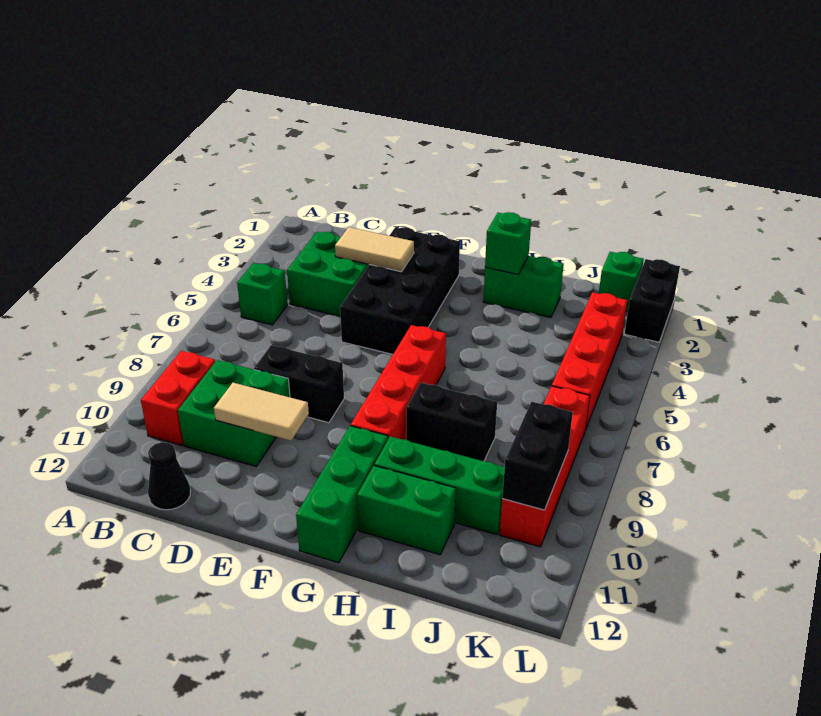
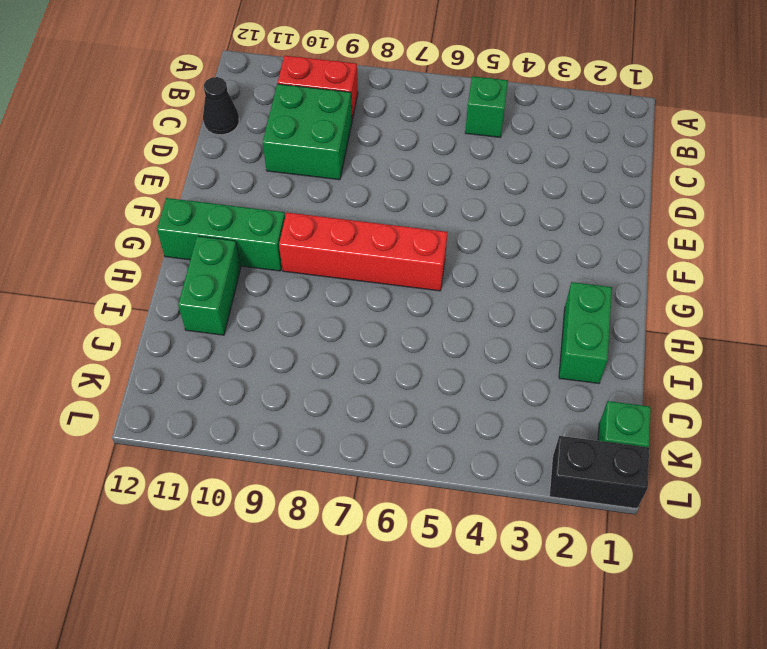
none -> green brick C3:D4 level 1
none -> black brick D8:E8 level 1
none -> black brick E2:F5 level 1

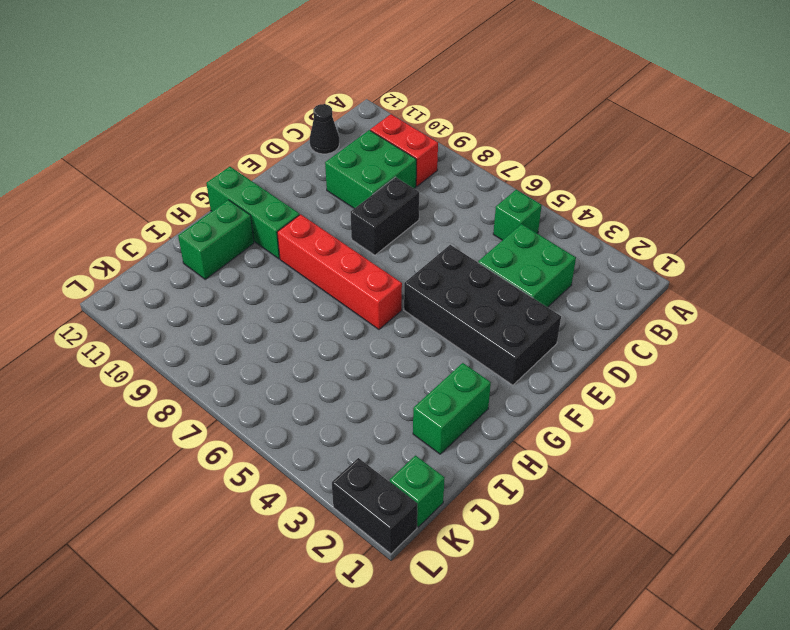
none -> black brick H8:I8 level 1
none -> green brick H10:J10 level 1
none -> red brick K3:K6 level 1

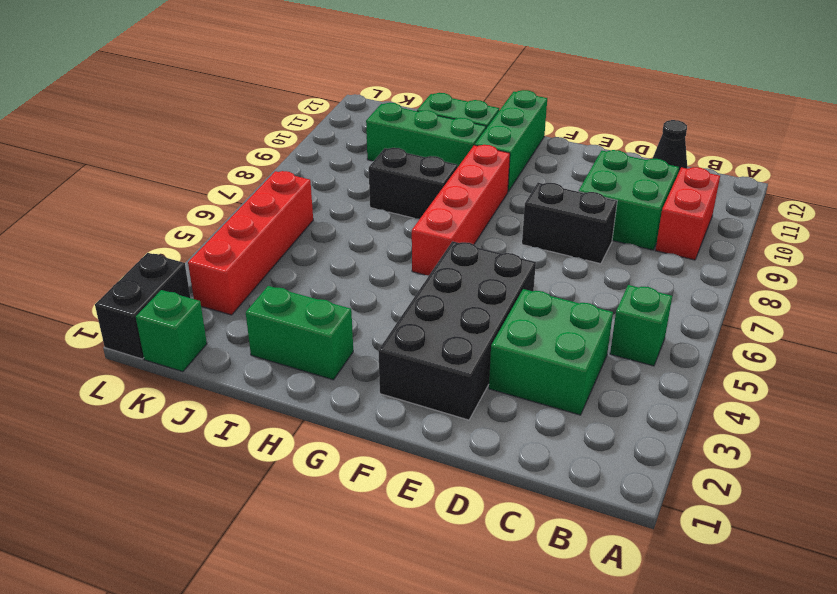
none -> red brick K7:K10 level 1
none -> tan tile D3:E3 level 2
none -> tan tile D10:E10 level 2

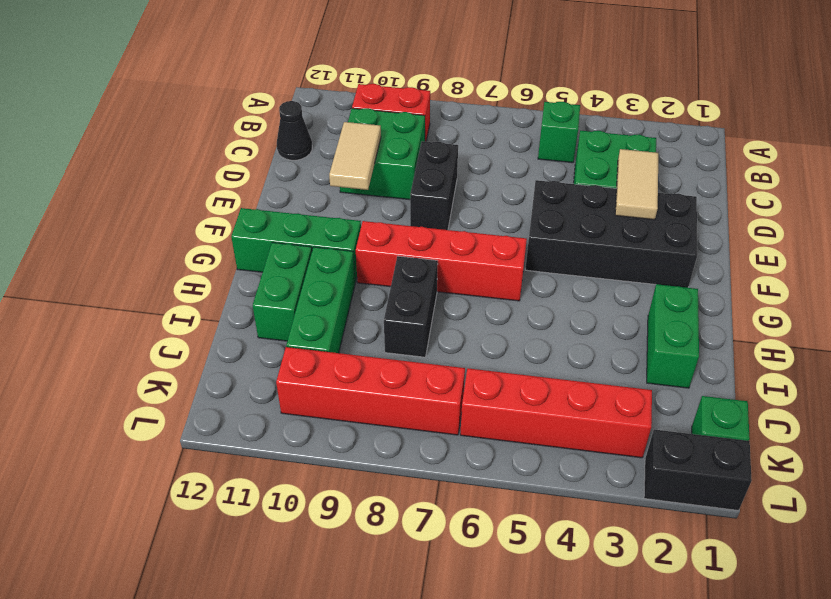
none -> green brick H2 level 2
none -> black brick K9:K10 level 2

